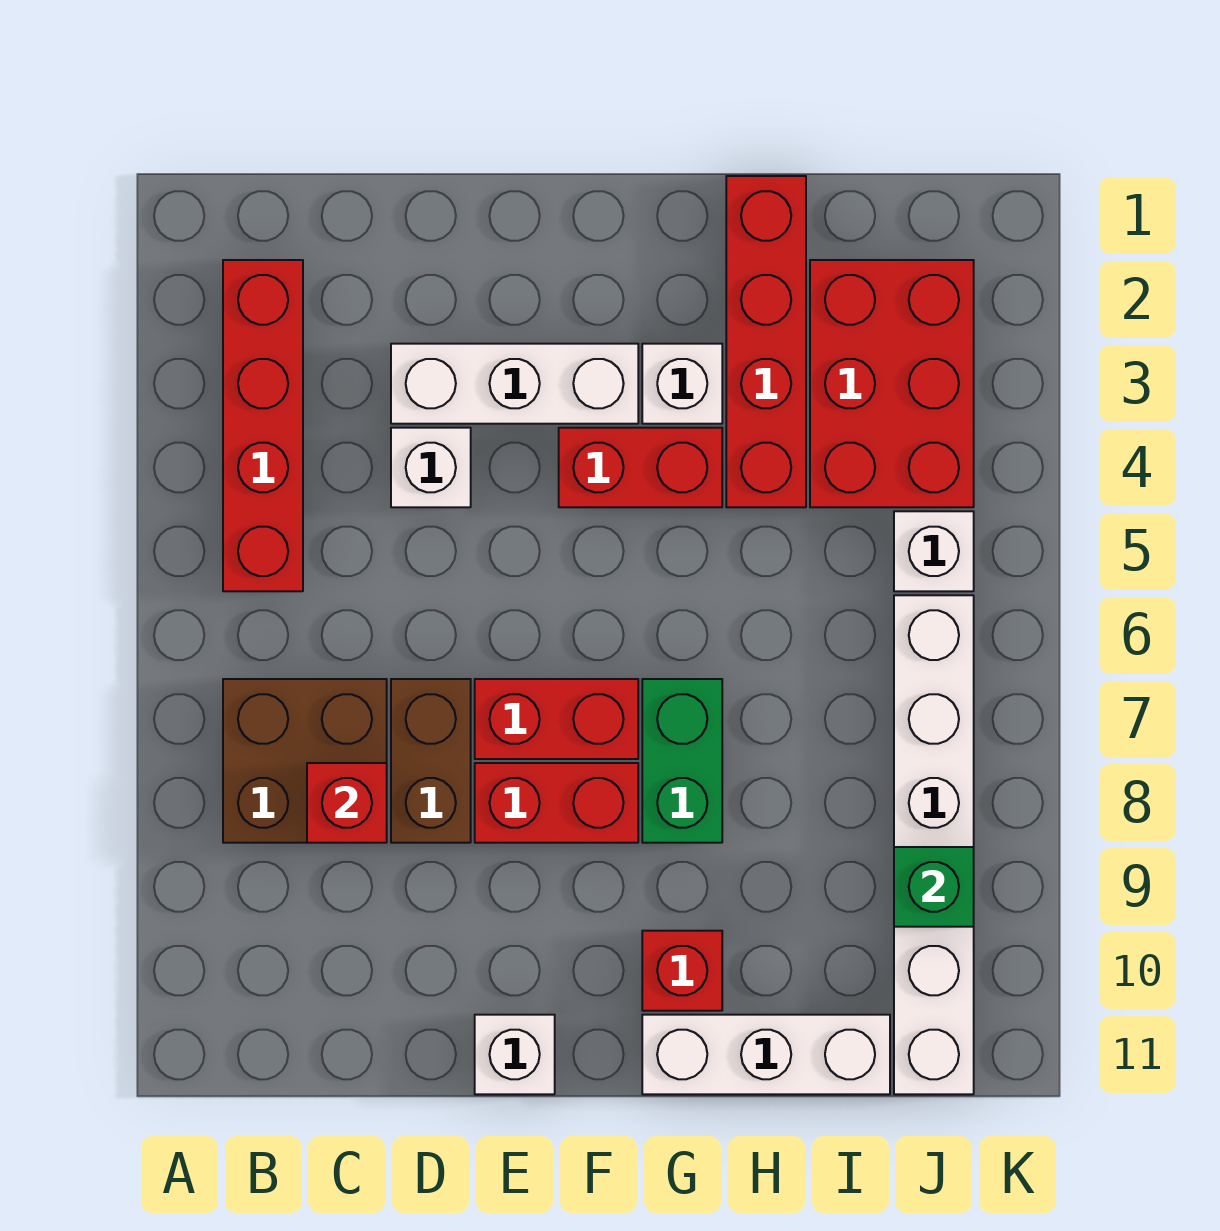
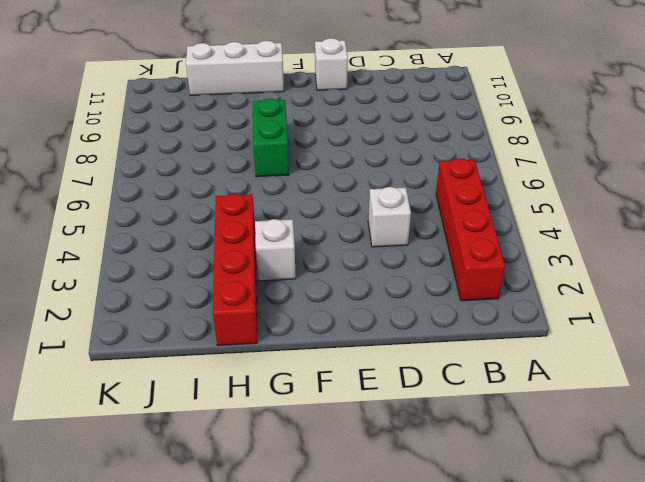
none -> brown brick B7:C8 level 1
none -> white brick D3:F3 level 1
none -> brown brick D7:D8 level 1

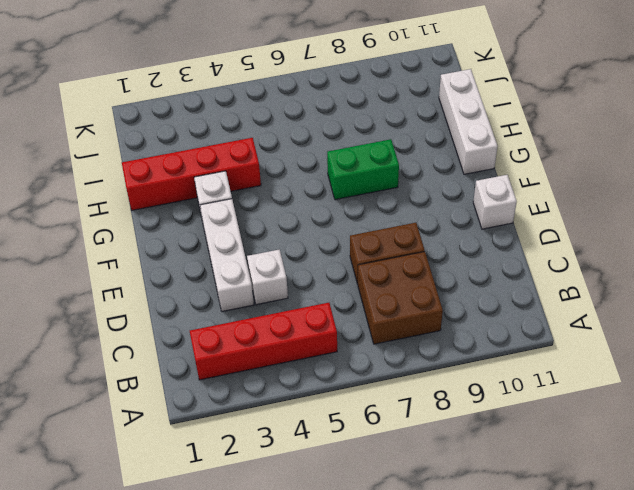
none -> red brick E7:F7 level 1
none -> red brick E8:F8 level 1
none -> red brick F4:G4 level 1

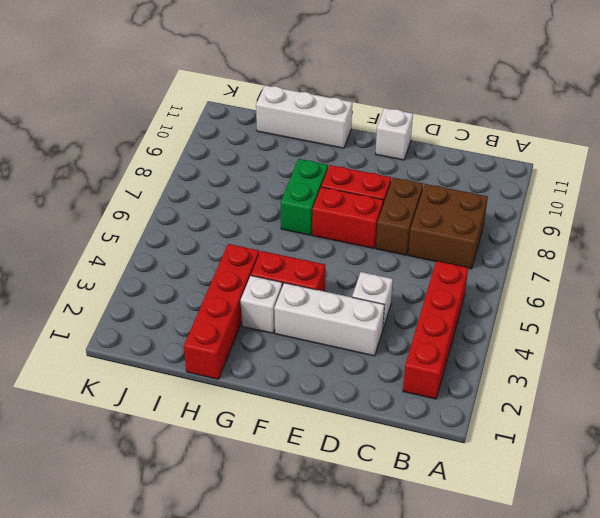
none -> red brick G10 level 1
none -> red brick I2:J4 level 1
none -> white brick J5 level 1

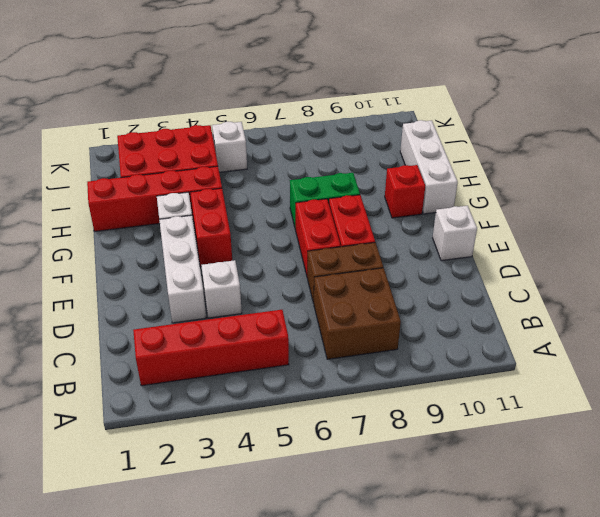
none -> white brick J6:J11 level 1
none -> red brick C8 level 2
none -> green brick J9 level 2

